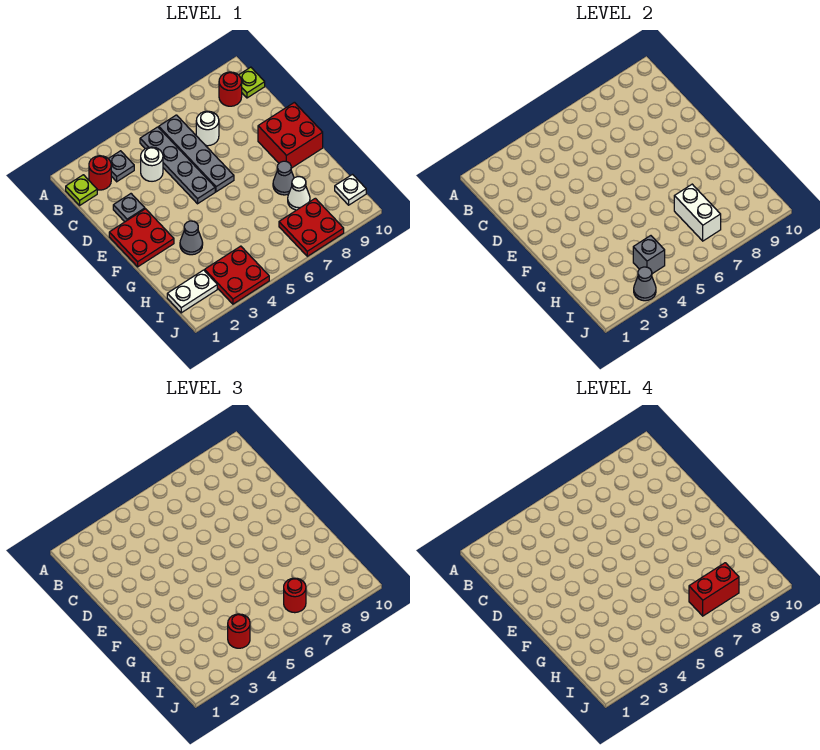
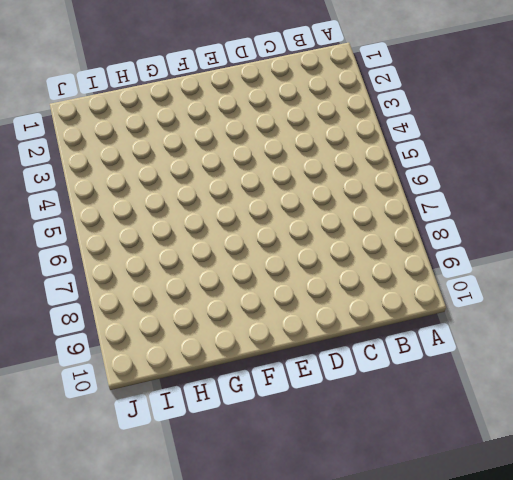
none -> lime plate B1 level 1
none -> red round brick B2 level 1
none -> grey plate B3 level 1

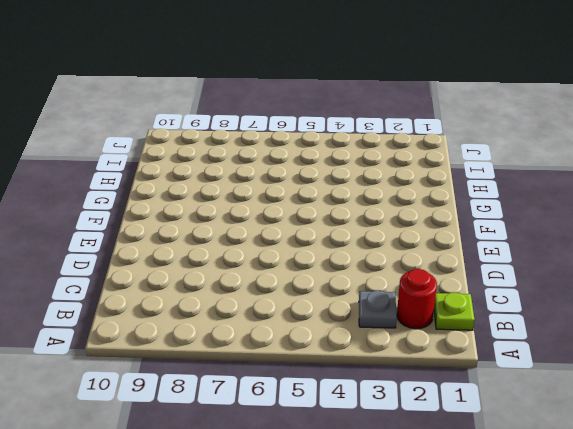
none -> grey plate B5:E5 level 1
none -> grey plate B6:E6 level 1
none -> red round brick B9 level 1

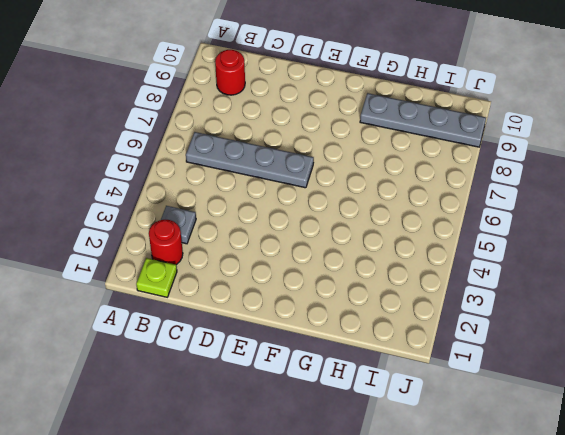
grey plate G9:J9 level 1 -> grey plate B5:E5 level 1
none -> lime plate B10 level 1
none -> white round brick C4 level 1
none -> white round brick C7 level 1

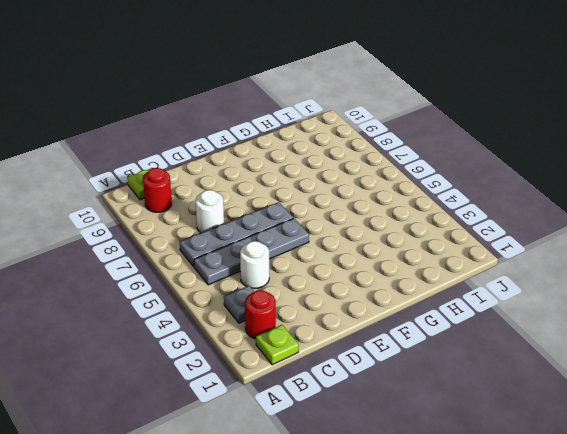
none -> grey plate D2 level 1
none -> red plate E1:F2 level 1
none -> red brick E9:F10 level 1

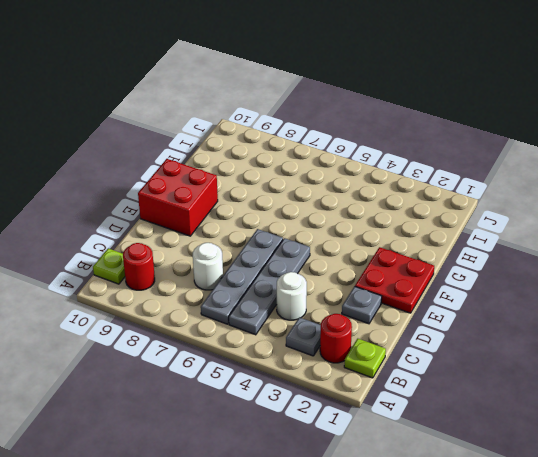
none -> grey cone G3 level 1
none -> grey cone G8 level 1
none -> white cone H8 level 1

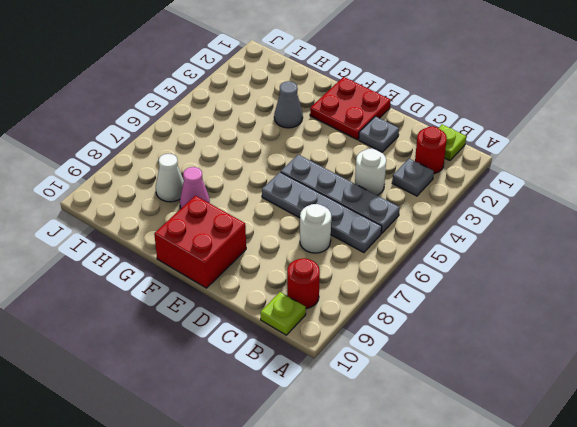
pink cone G8 level 1 -> grey cone G8 level 1
none -> white plate I1:I2 level 1
none -> red plate I3:J4 level 1
none -> red plate I7:J8 level 1

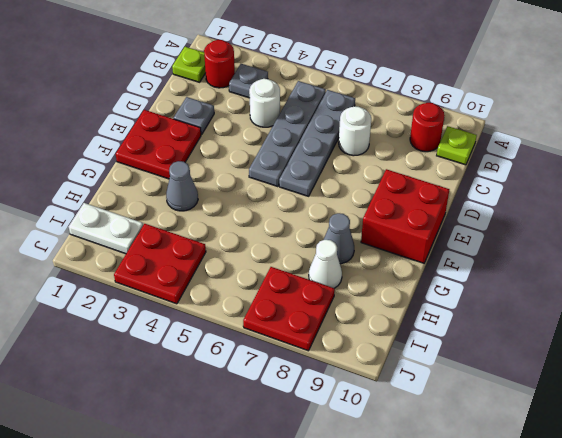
none -> white plate I10 level 1
none -> white brick H7:I7 level 2
none -> grey brick I4 level 2

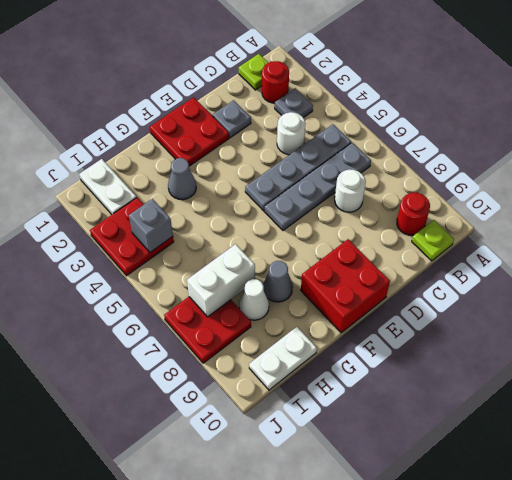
white plate H10:I10 level 1 -> white plate I10 level 1
none -> grey cone J3 level 2
none -> red round brick I4 level 3
none -> red round brick I7 level 3

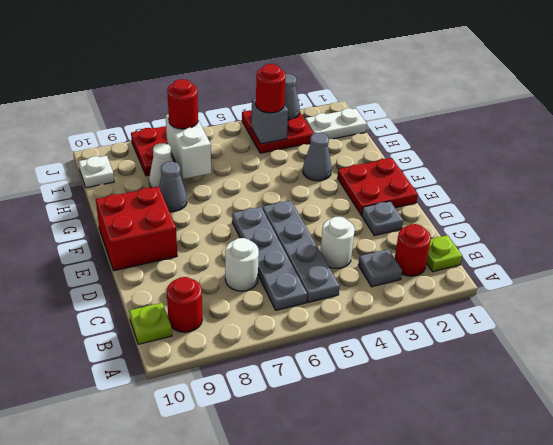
none -> red brick I7:I8 level 4

